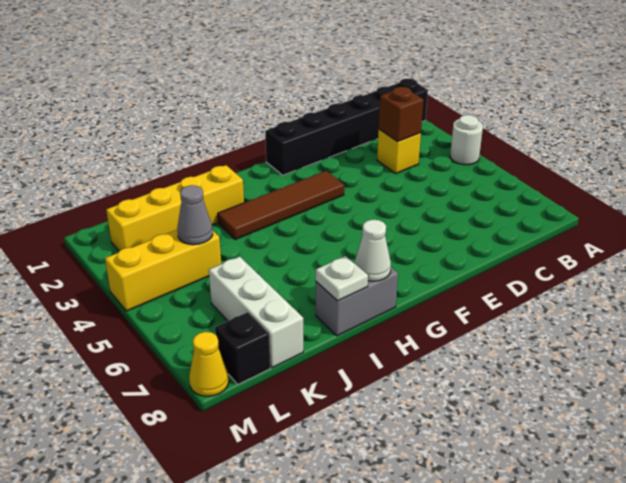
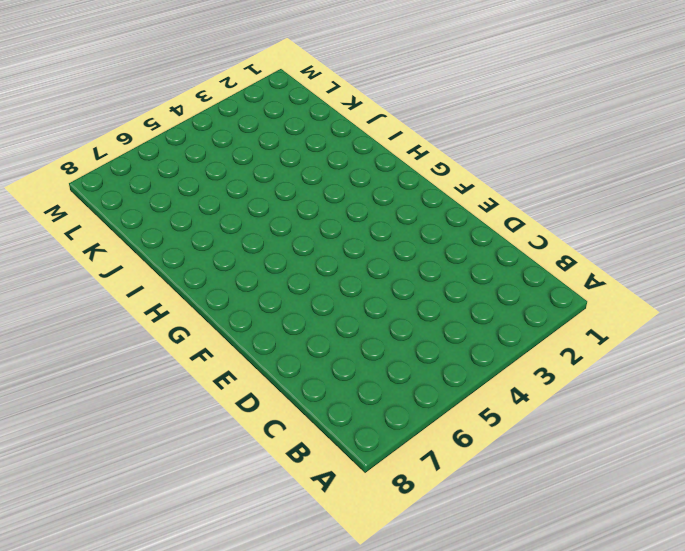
none -> black brick A1:F1 level 1
none -> white round brick A4 level 1
none -> yellow brick C3 level 1

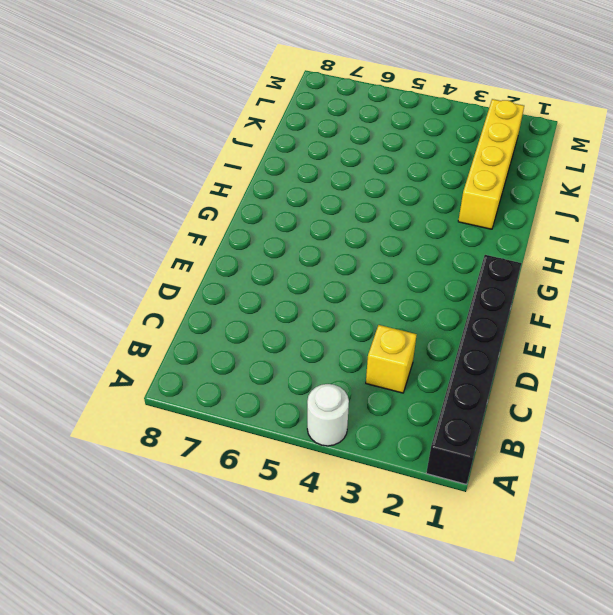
none -> brown tile F3:I3 level 1
none -> grey brick H8:I8 level 1
none -> yellow brick K4:M4 level 1

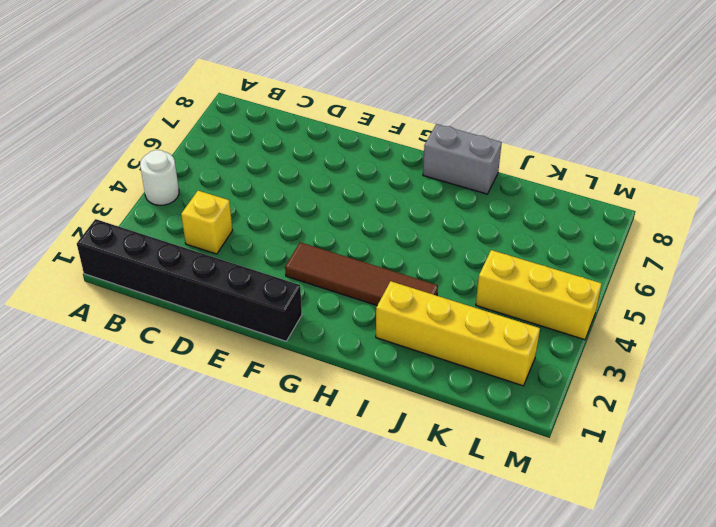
none -> white brick K6:K8 level 1
none -> black brick L8 level 1
none -> yellow cone M8 level 1

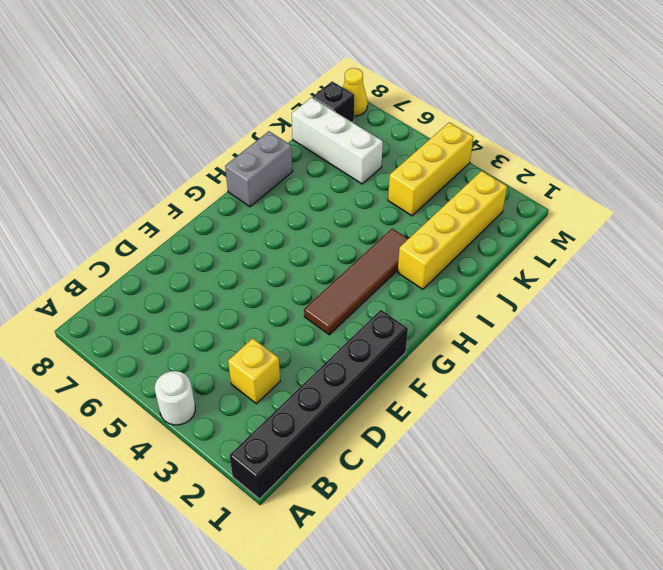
none -> brown brick C3 level 2
none -> white cone H8 level 2
none -> white plate I8 level 2

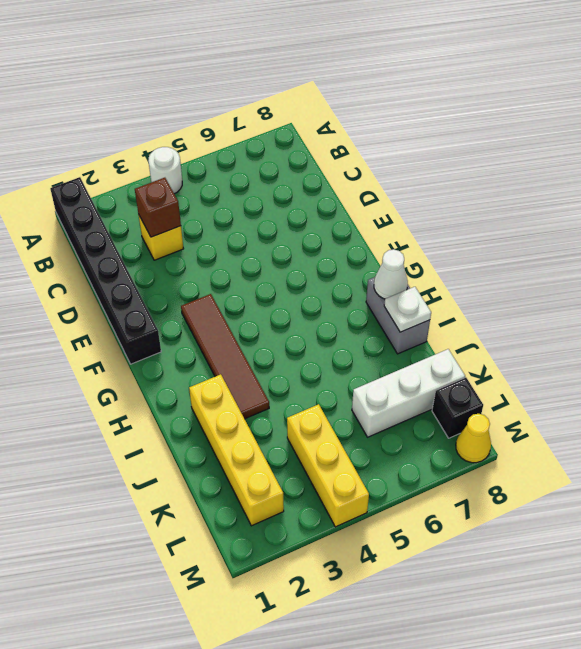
none -> grey cone K4 level 2

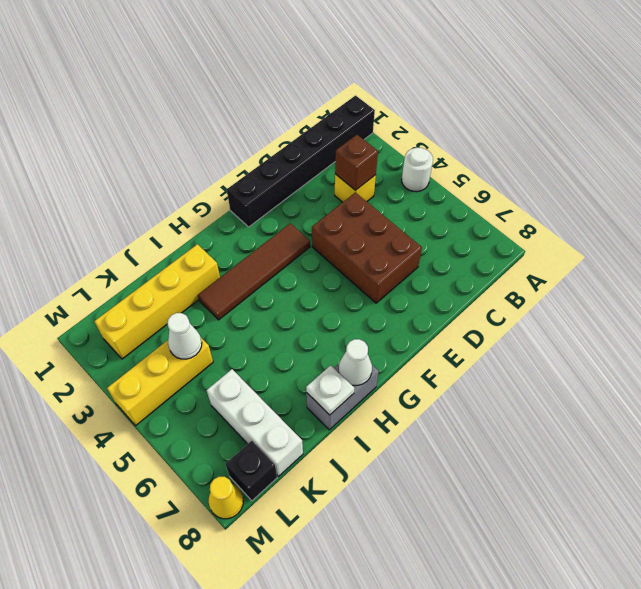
brown brick D4:E6 level 1 -> none
white cone K4 level 2 -> grey cone K4 level 2

